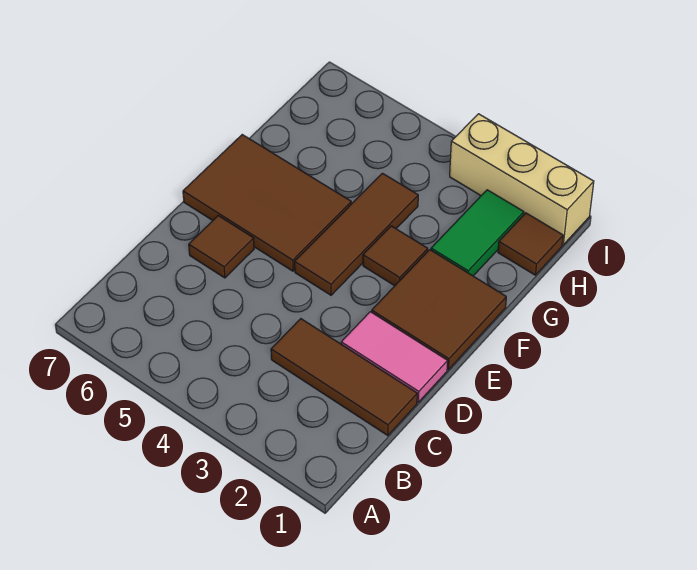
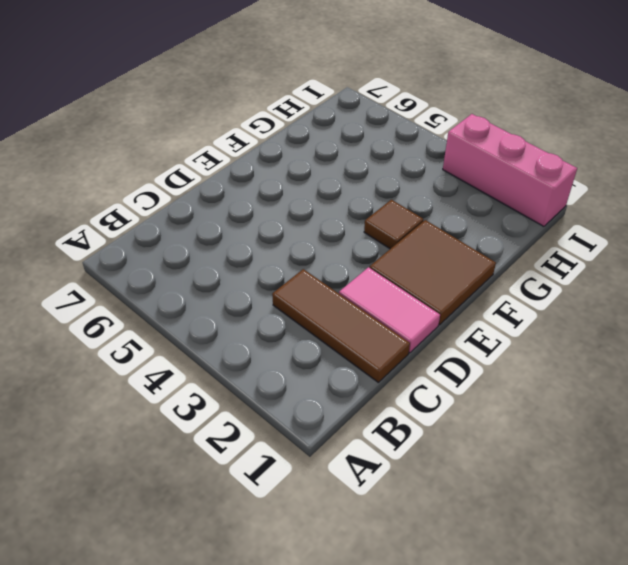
pink brick I1:I3 level 1 -> tan brick I1:I3 level 1
none -> brown tile D6 level 1
none -> brown tile E4:G4 level 1

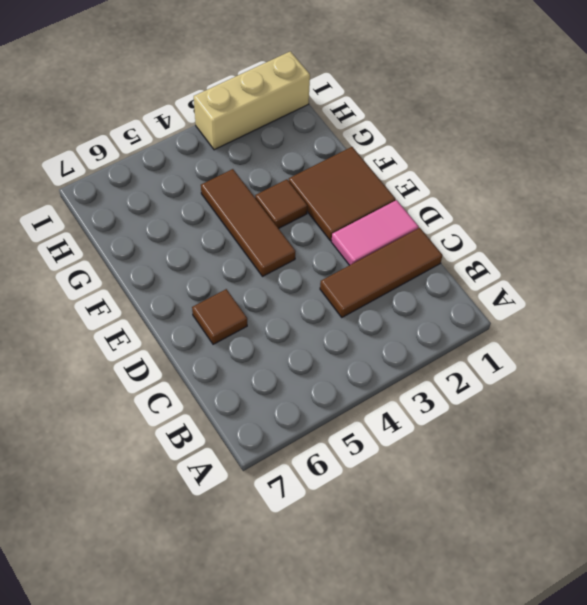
none -> brown tile E5:F7 level 1
none -> green tile G2:H2 level 1

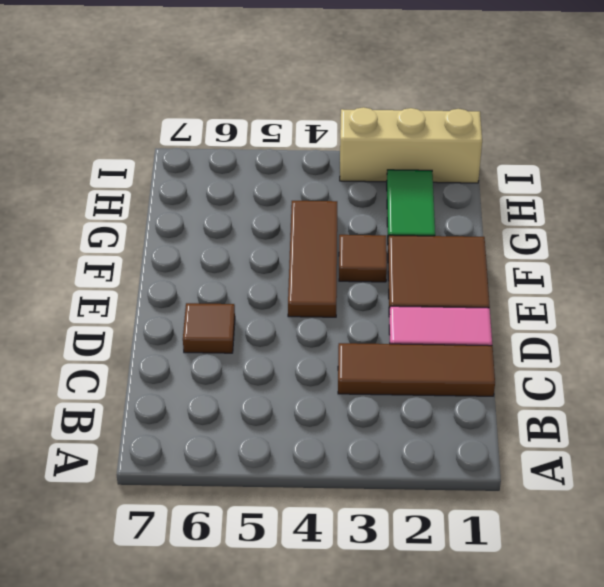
none -> brown tile E5:F7 level 1
none -> brown tile H1 level 1

